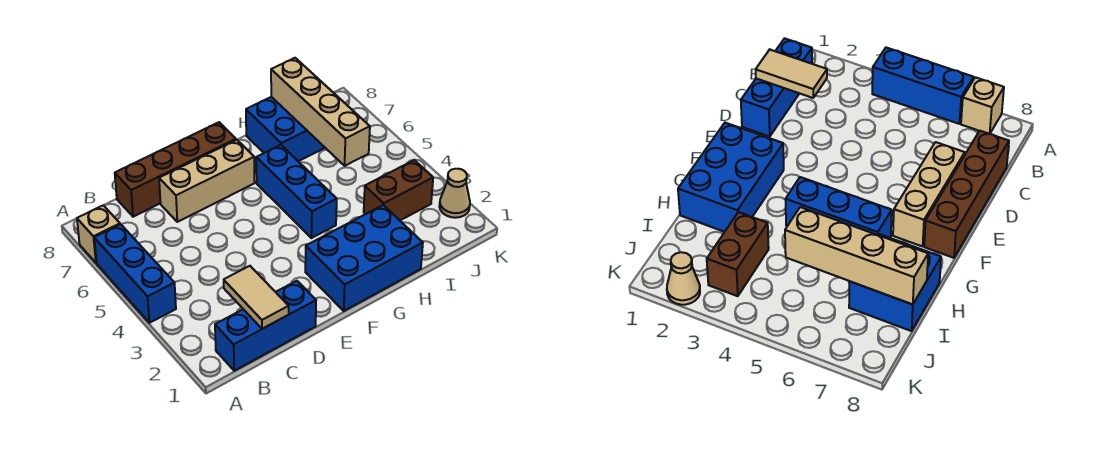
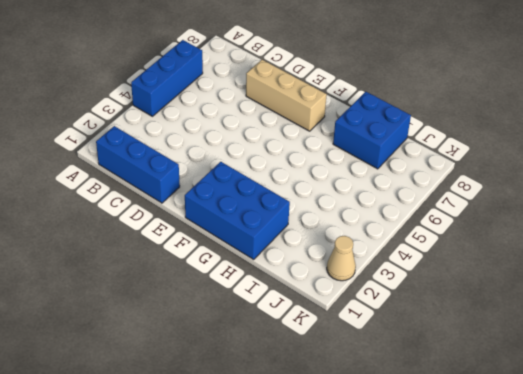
none -> tan brick A7 level 1
none -> brown brick C8:F8 level 1
none -> blue brick G4:G6 level 1

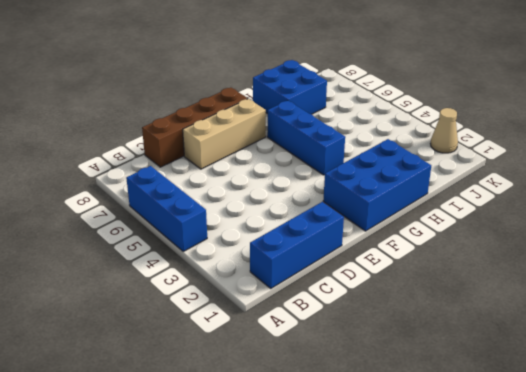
none -> tan brick A7 level 1
none -> brown brick I3:J3 level 1
none -> tan tile C1:C2 level 2

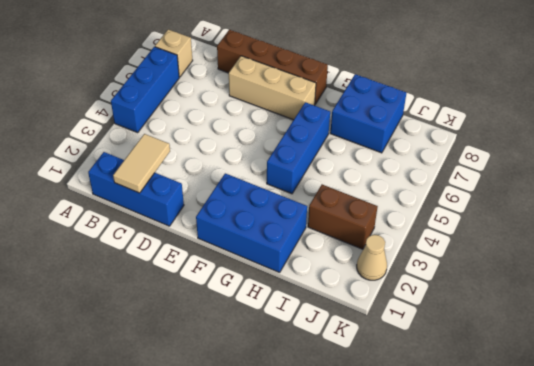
none -> tan brick I5:I8 level 2

